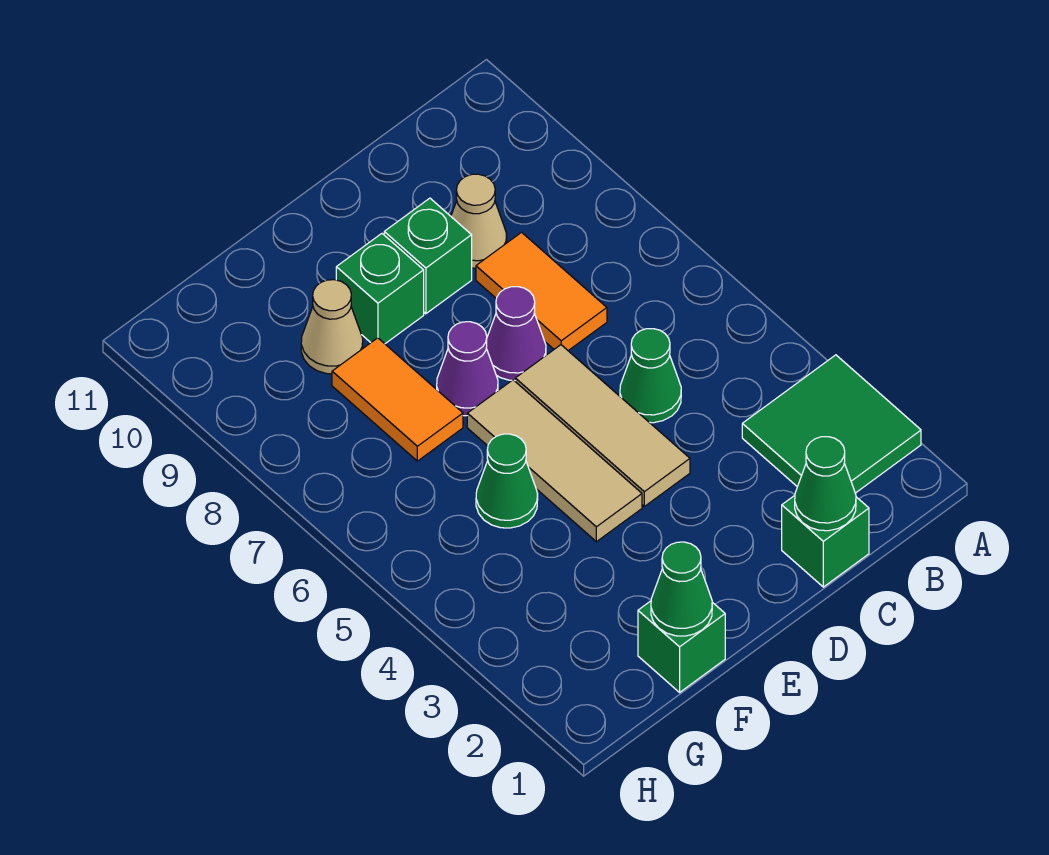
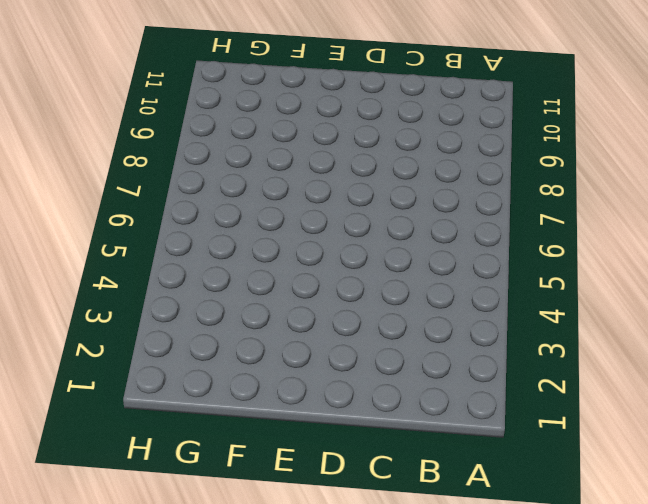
none -> green tile A2:B3 level 1
none -> green brick C1 level 1
none -> green cone C5 level 1

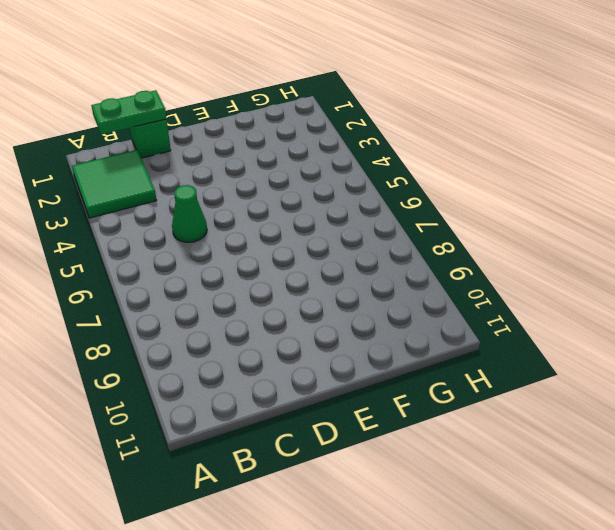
green plate B1:C1 level 2 -> green cone C1 level 2
none -> orange tile C7:C8 level 1
none -> tan cone C9 level 1
none -> tan tile D4:D6 level 1

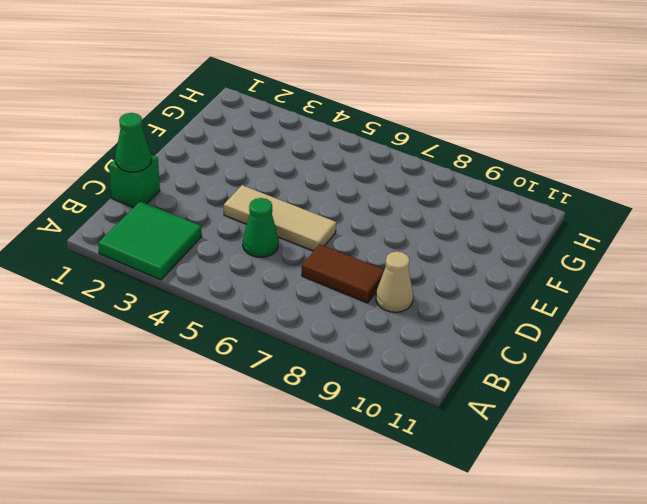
brown tile C7:C8 level 1 -> orange tile C7:C8 level 1
none -> purple cone D7 level 1
none -> green brick D9 level 1
none -> tan tile E4:E6 level 1

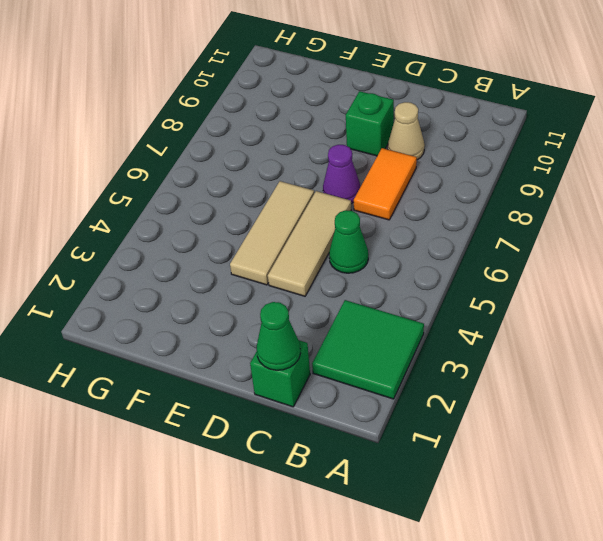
none -> purple cone E7 level 1
none -> green brick E9 level 1
none -> green brick F1 level 1

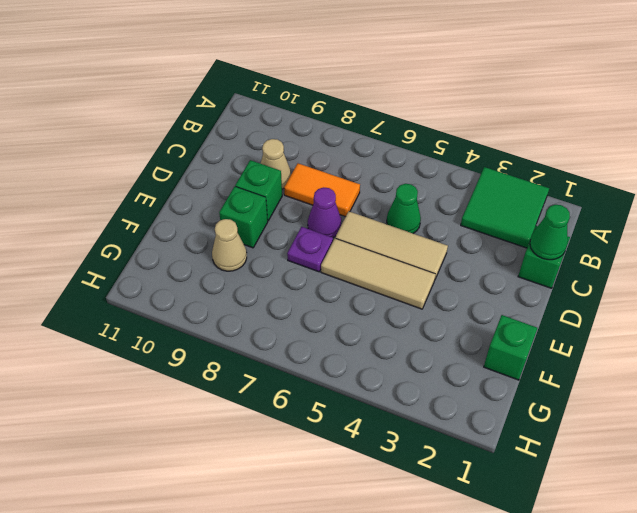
purple plate E7 level 1 -> purple cone E7 level 1
none -> green cone F5 level 1
none -> orange tile F7:F8 level 1
none -> green cone F1 level 2

